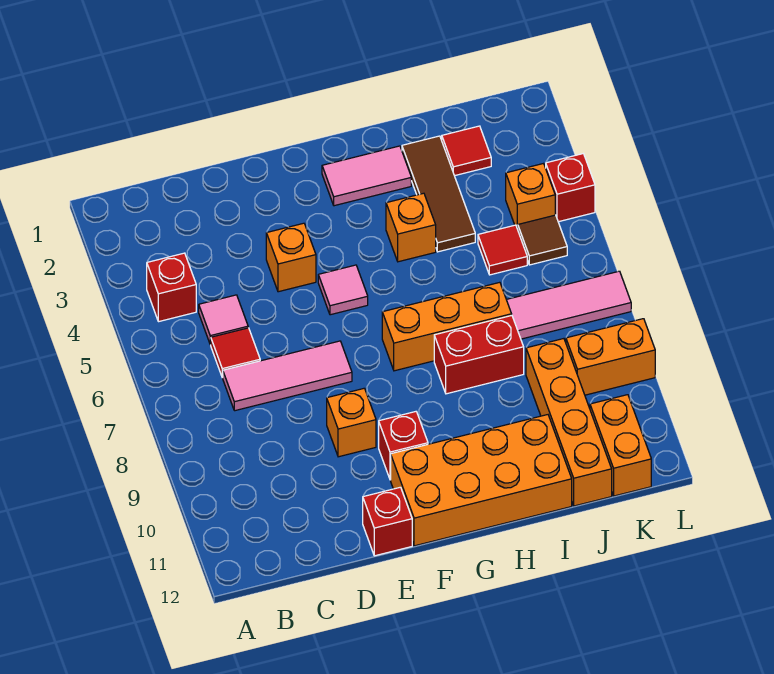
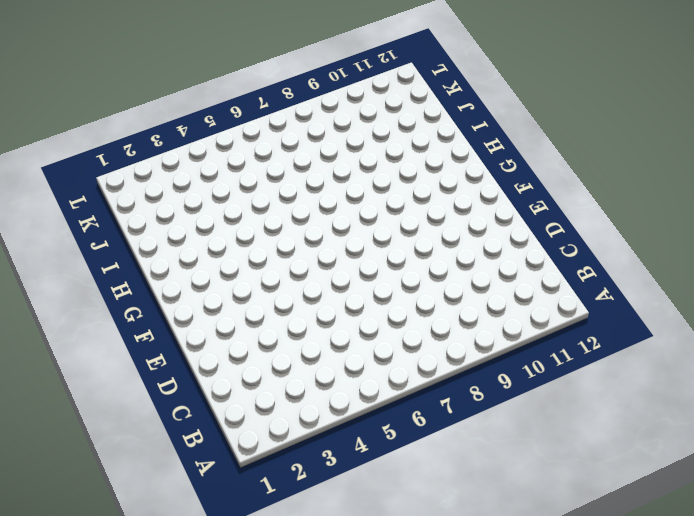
none -> red brick B4 level 1
none -> pink tile C5 level 1
none -> red tile C6 level 1

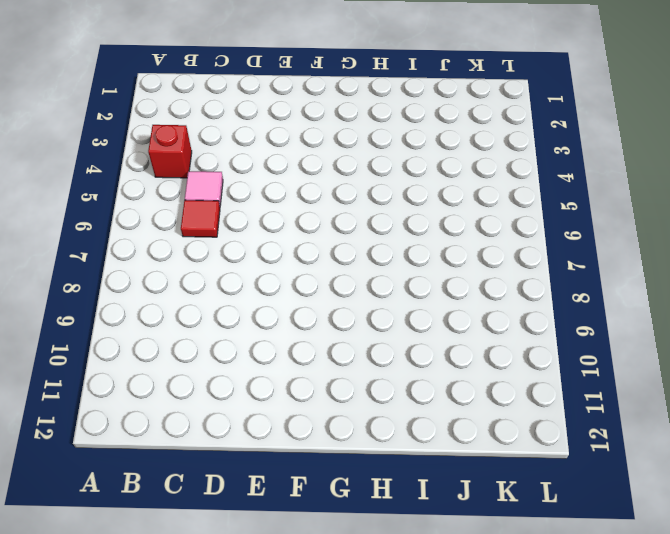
none -> pink tile C7:E7 level 1
none -> orange brick E4 level 1
none -> orange brick E9 level 1

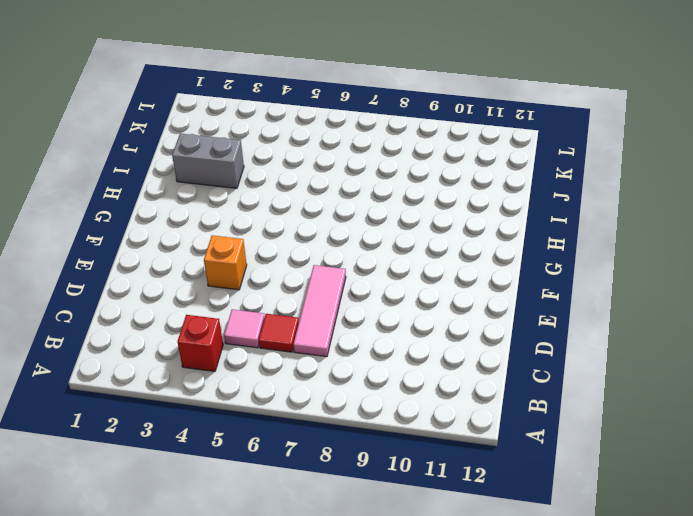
grey brick I2:I3 level 1 -> brown tile I2:I4 level 1
none -> orange brick E9 level 1
none -> red brick E12 level 1
none -> pink tile F5 level 1

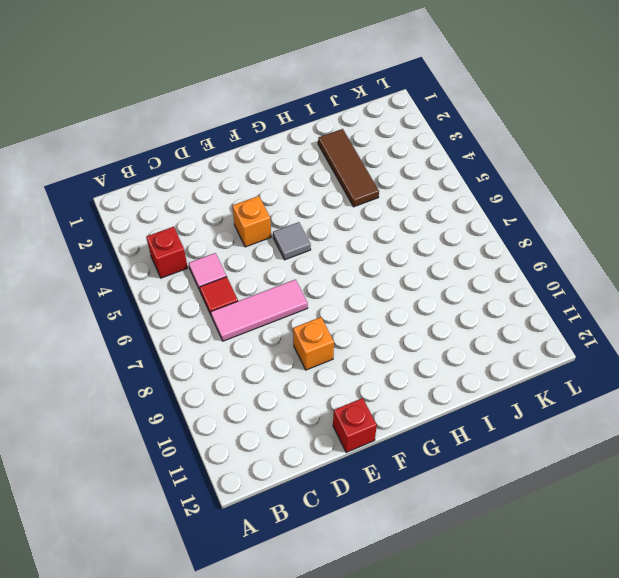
grey tile F5 level 1 -> pink tile F5 level 1
none -> red brick F10 level 1
none -> orange brick F11:I12 level 1
none -> pink tile G2:H2 level 1

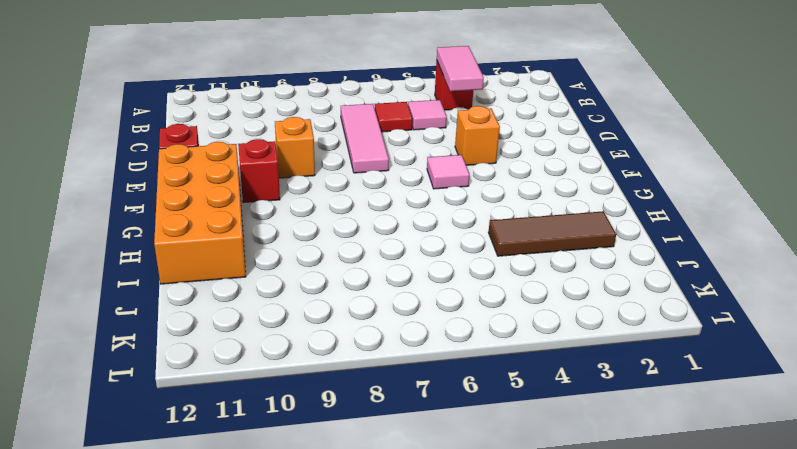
pink tile B4:C4 level 2 -> pink tile G2:H2 level 1
none -> orange brick G7:I7 level 1
none -> orange brick H4 level 1
none -> red brick H8:I8 level 1

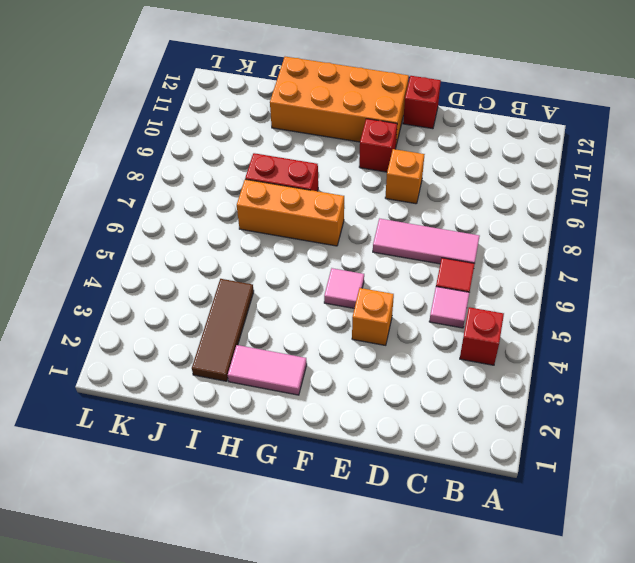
none -> orange brick H4 level 1
none -> red tile J2 level 1
none -> red tile J5 level 1

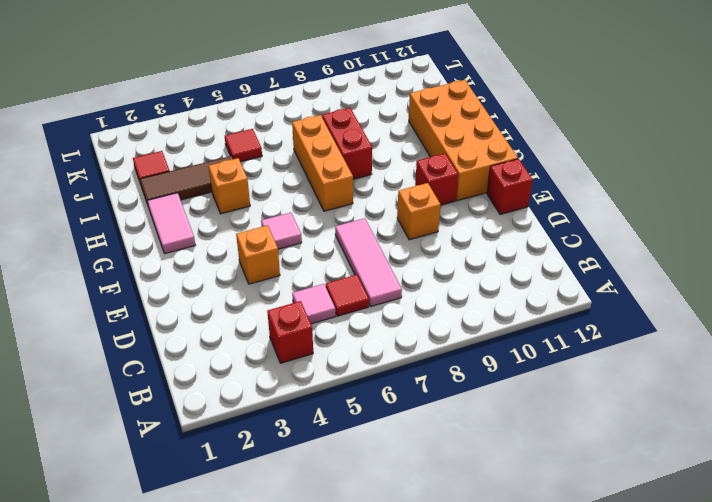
none -> pink tile J7:L7 level 1
none -> orange brick J9:J12 level 1
none -> orange brick K4 level 1

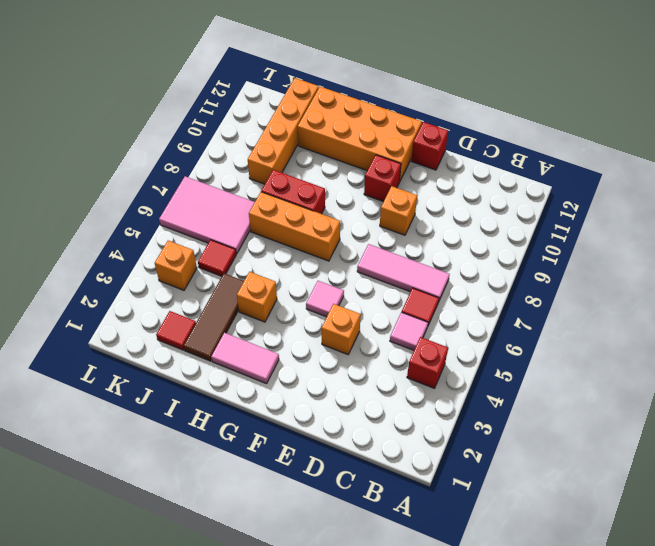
pink tile J6:L7 level 1 -> pink tile J7:L7 level 1
none -> brown tile K5 level 1
none -> orange brick K9:L9 level 1
none -> orange brick K11:K12 level 1

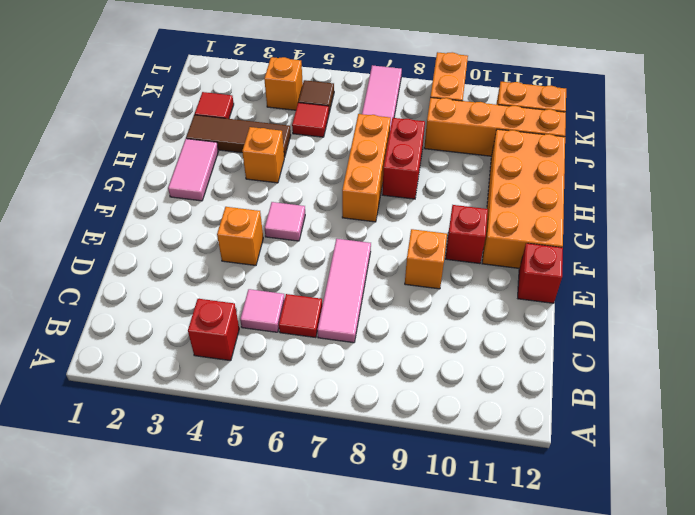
none -> red brick L4 level 1

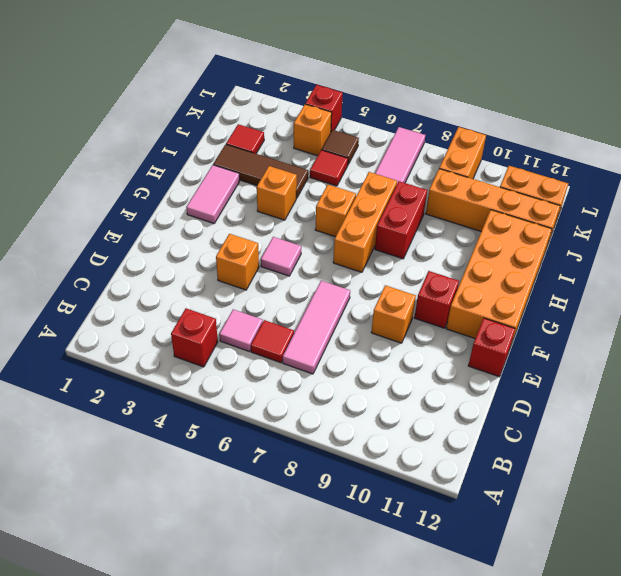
orange brick H6 level 1 -> none

